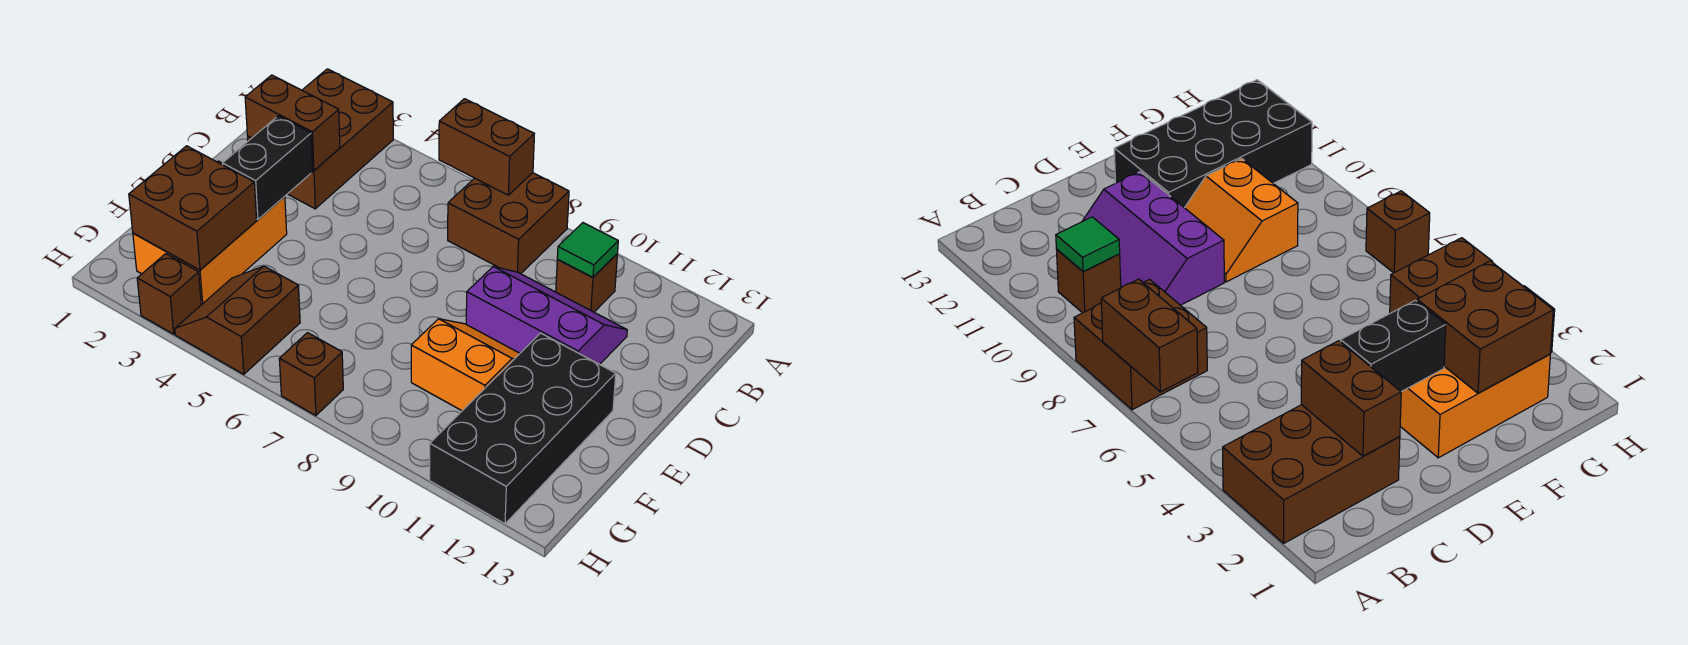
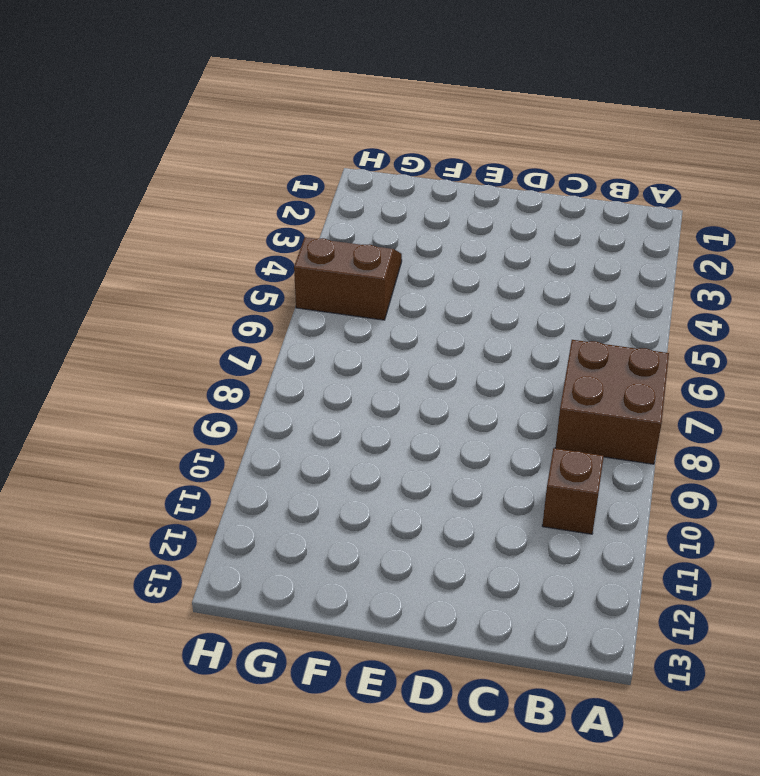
none -> brown brick A2:C3 level 1
none -> purple slope C9:D11 level 1 top D
none -> orange brick E2:G3 level 1

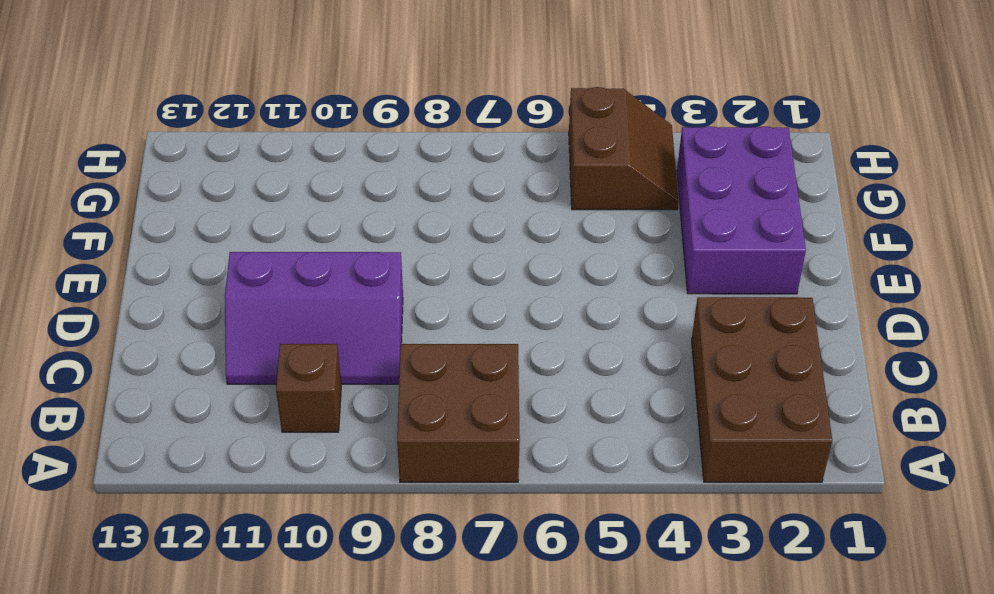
purple brick E2:G3 level 1 -> orange brick E2:G3 level 1
none -> orange slope E9:F10 level 1 top F
none -> black brick E11:H12 level 1
none -> brown brick H3 level 1

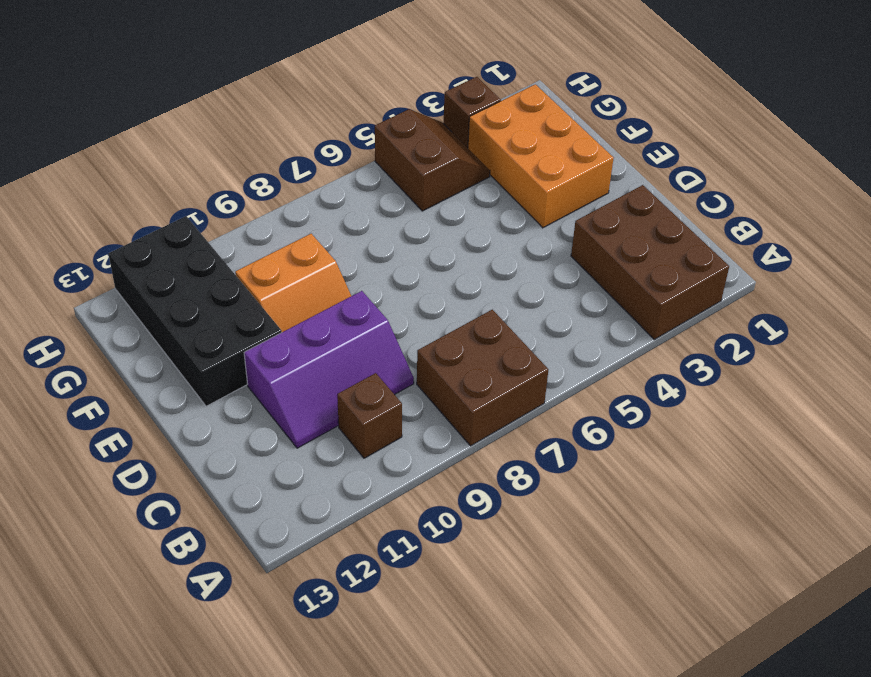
none -> brown brick H7 level 1
none -> brown brick A6:A7 level 2
none -> green tile B10 level 2

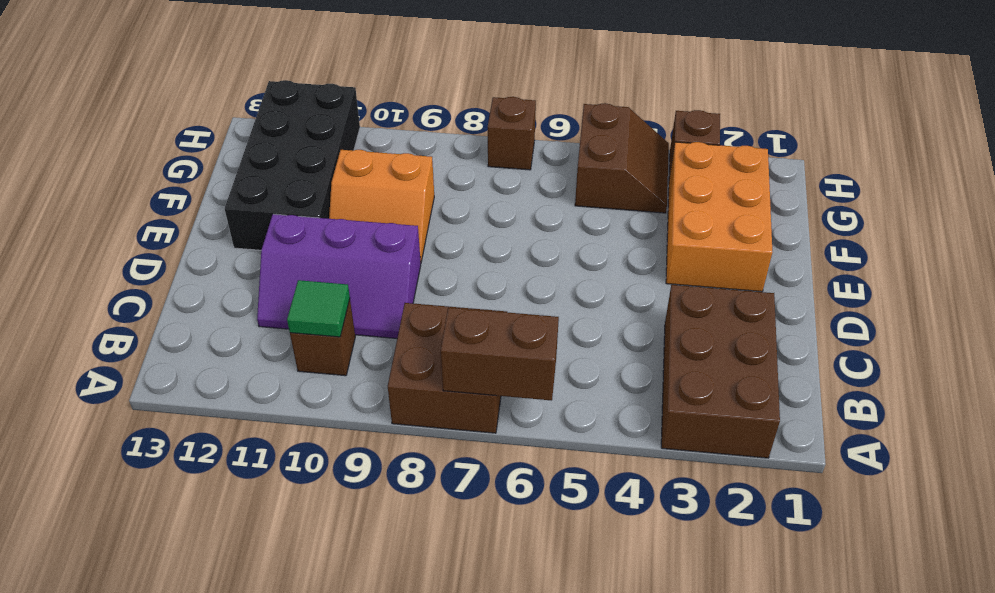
none -> brown brick C2:C3 level 2
none -> black brick D3:E3 level 2
none -> brown brick F2:G3 level 2

